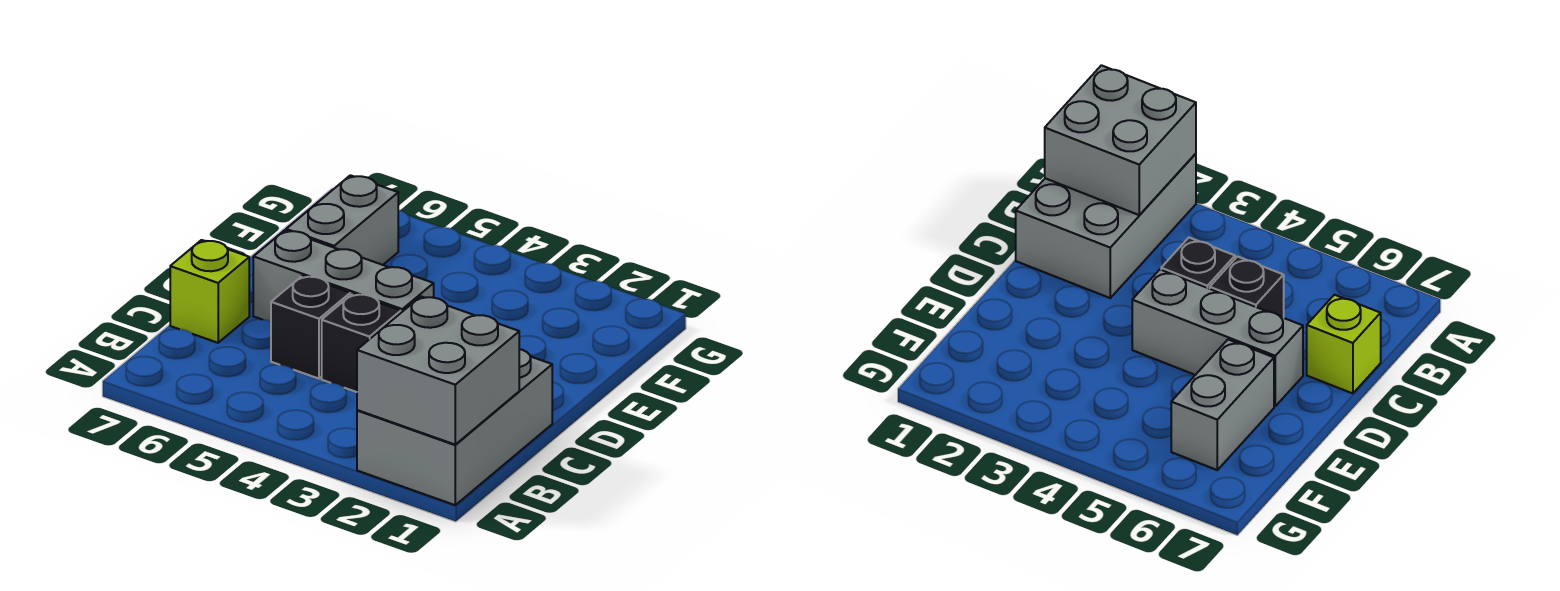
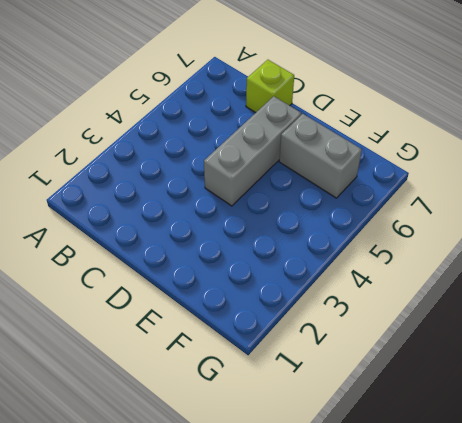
none -> grey brick A1:C2 level 1
none -> black brick C4 level 1

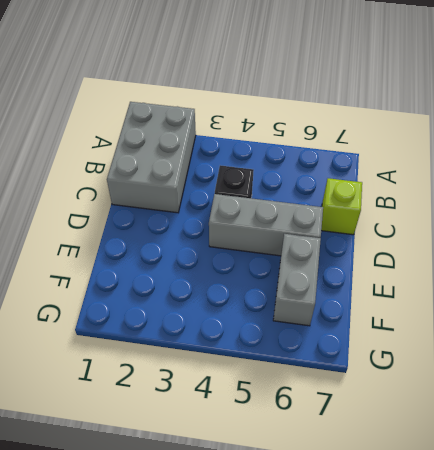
none -> black brick C5 level 1
none -> grey brick A1:B2 level 2

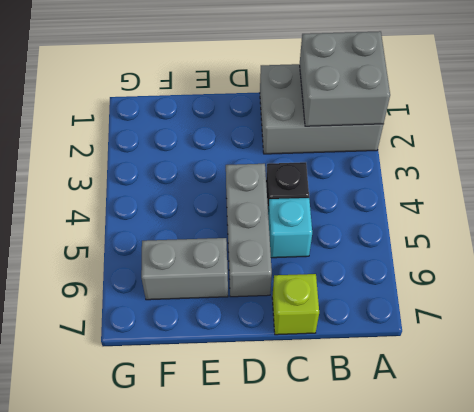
cyan brick C5 level 1 -> black brick C5 level 1

